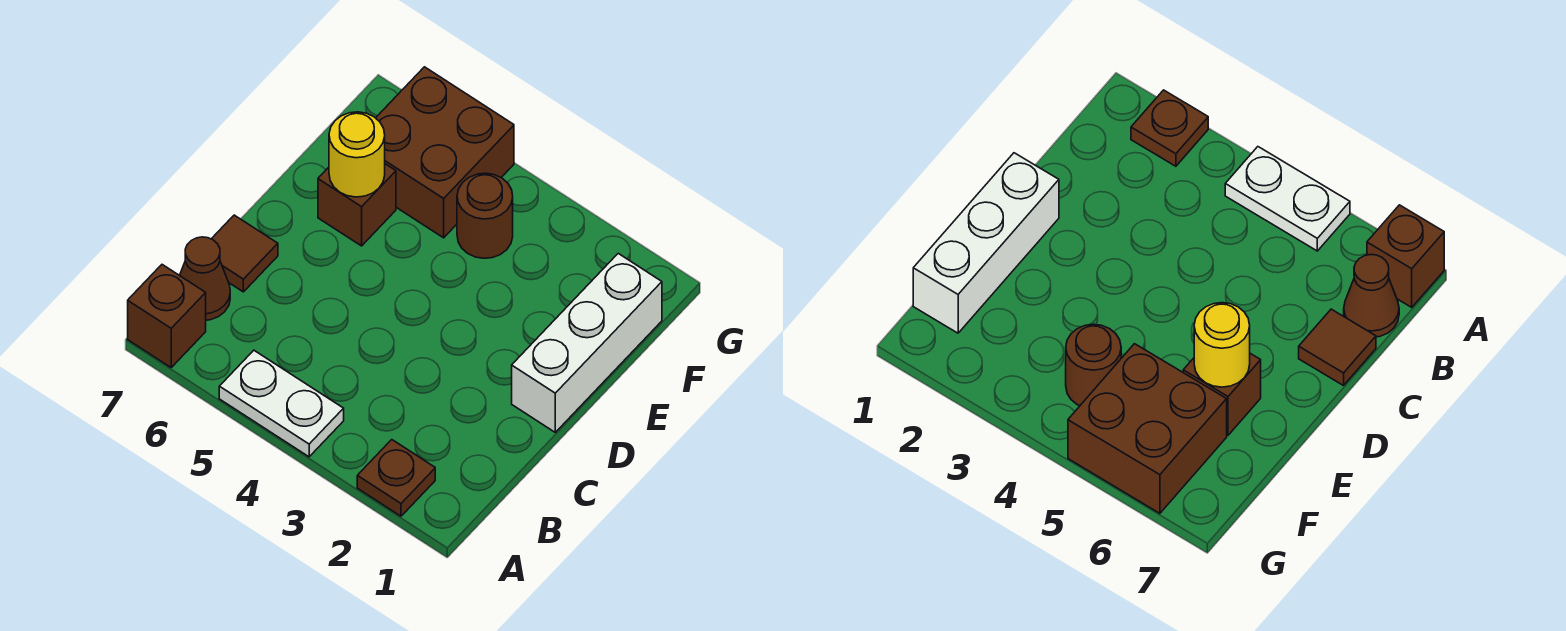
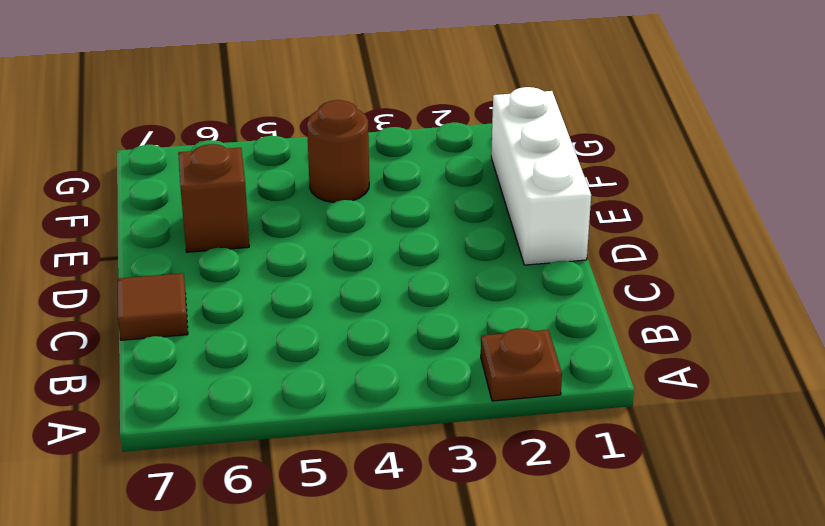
none -> white plate A4:A5 level 1
none -> brown brick A7 level 1

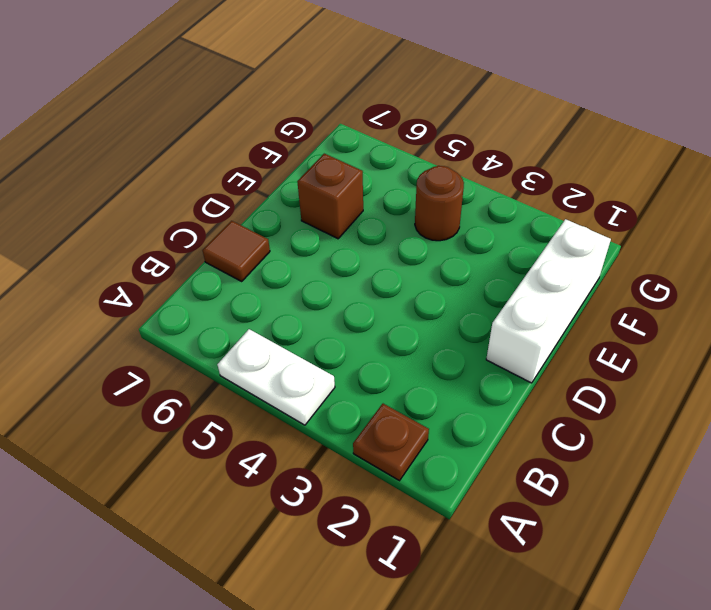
none -> brown brick A7 level 1
none -> brown cone B7 level 1

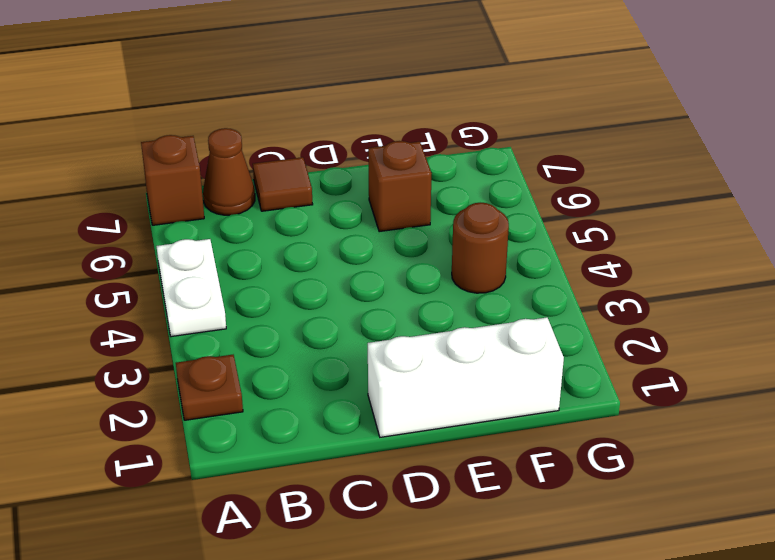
none -> brown brick F5:G6 level 1
none -> yellow round brick E6 level 2

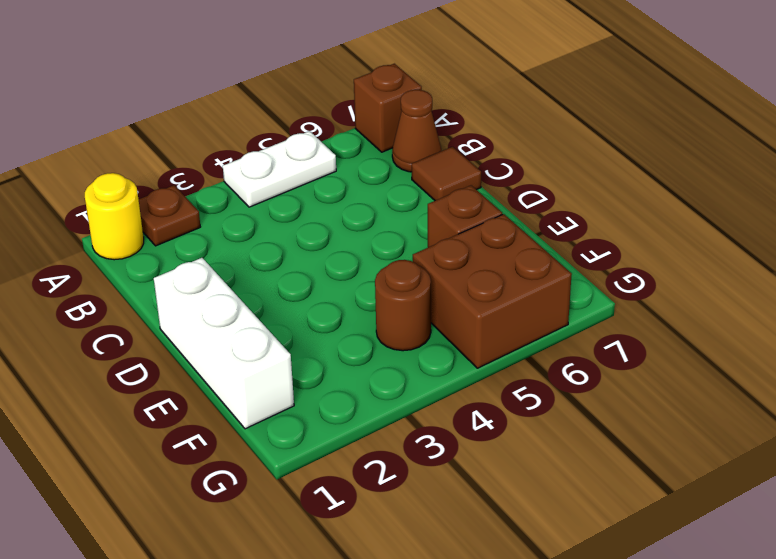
yellow round brick A1 level 1 -> yellow round brick E6 level 2

